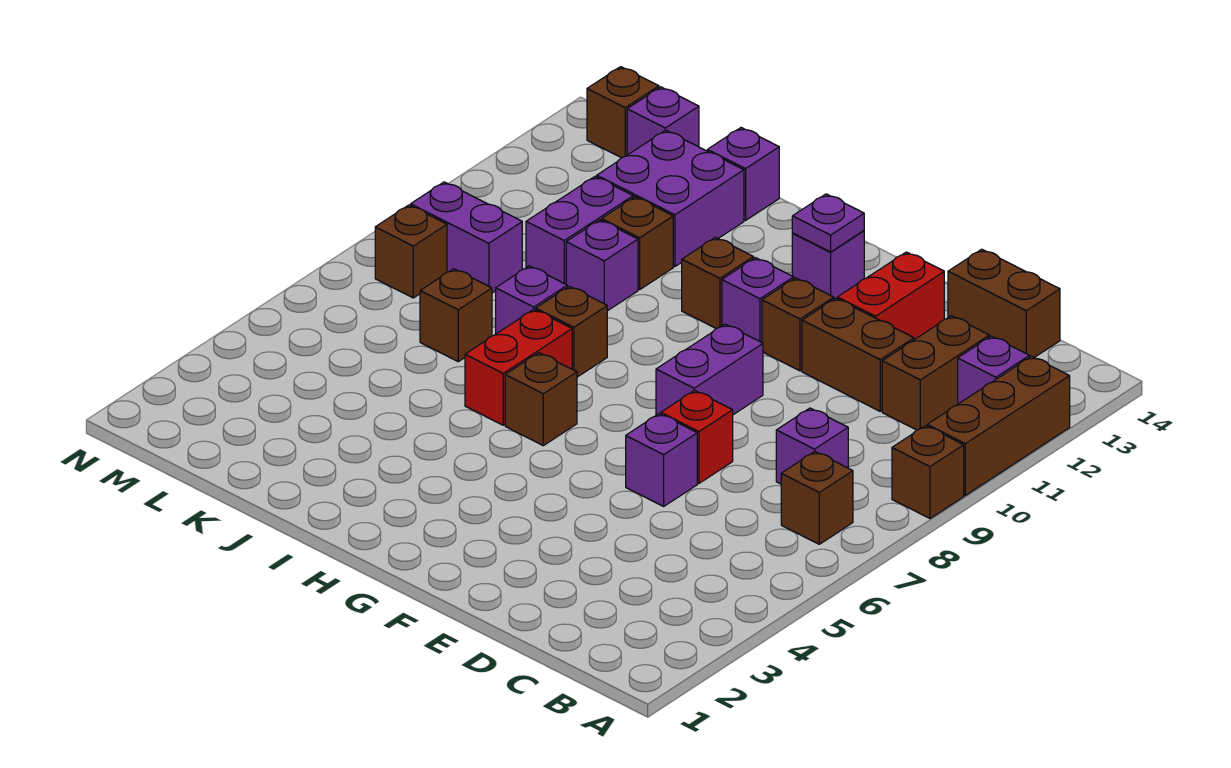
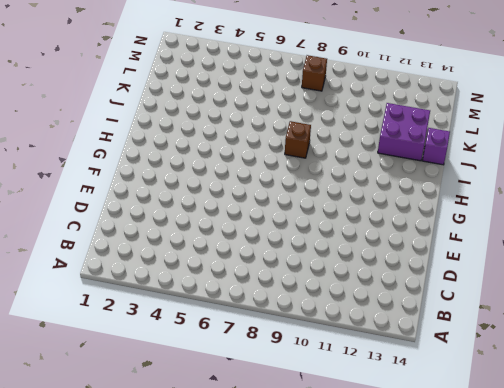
none -> brown brick A9 level 1
none -> brown brick A10:A12 level 1
none -> brown brick B7 level 1
none -> purple brick B12 level 1

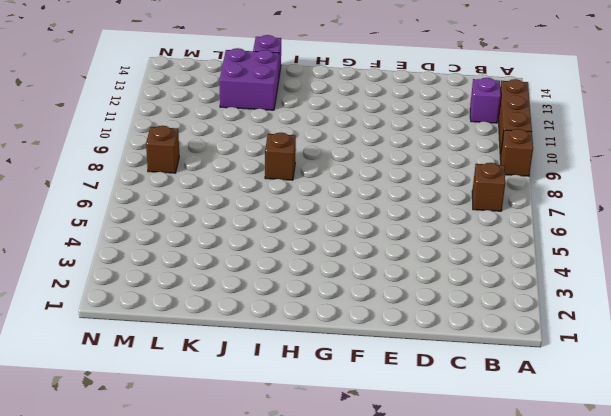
none -> purple brick C8 level 1
none -> brown brick C11:C12 level 1
none -> brown brick C14:D14 level 1
none -> brown brick D11:E11 level 1

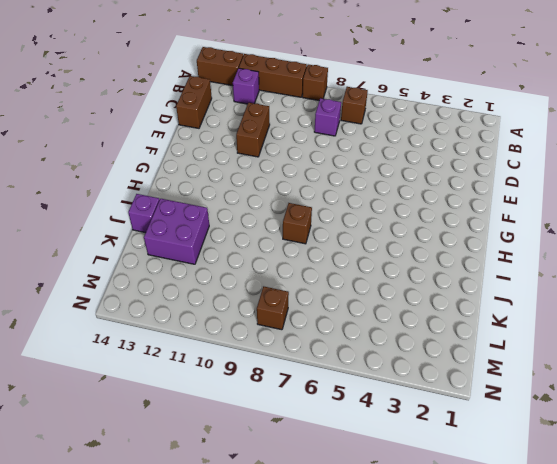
brown brick A13:A14 level 1 -> brown brick C11:C12 level 1
none -> purple brick E6 level 1
none -> red brick E7 level 1
none -> red brick E12:E13 level 1
none -> purple brick F8:F9 level 1

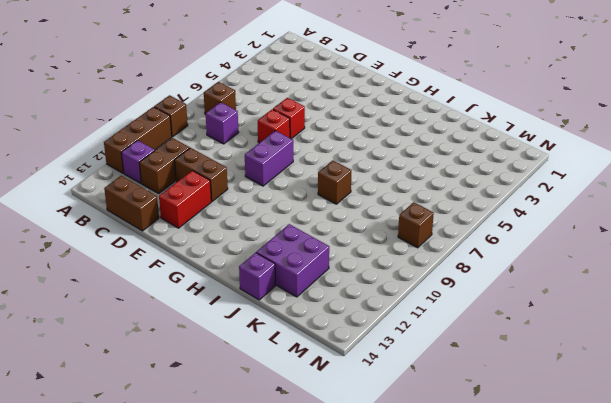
red brick E6 level 1 -> purple brick E6 level 1
none -> brown brick F11 level 1
none -> purple brick G11 level 1
none -> purple brick G13 level 1
none -> brown brick H6 level 1

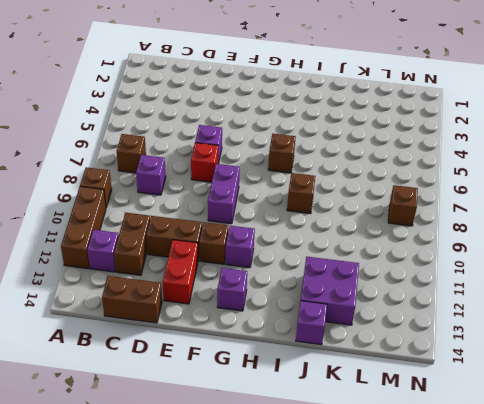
none -> brown brick H11 level 1
none -> red brick I6:I7 level 1
none -> purple brick J8 level 1
none -> purple brick J10 level 1

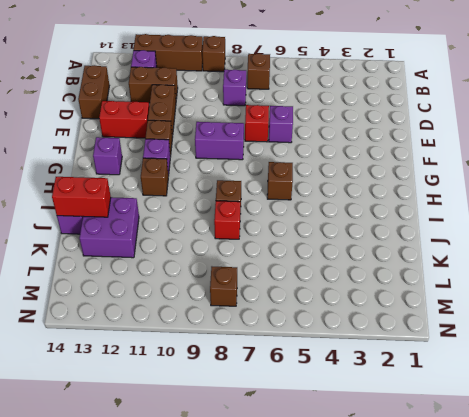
red brick J8 level 1 -> purple brick J8 level 1
red brick J13:J14 level 2 -> red brick I6:I7 level 1
none -> purple brick J10 level 1
none -> brown brick J11 level 1
none -> brown brick K7 level 1
none -> purple brick K10:K11 level 1

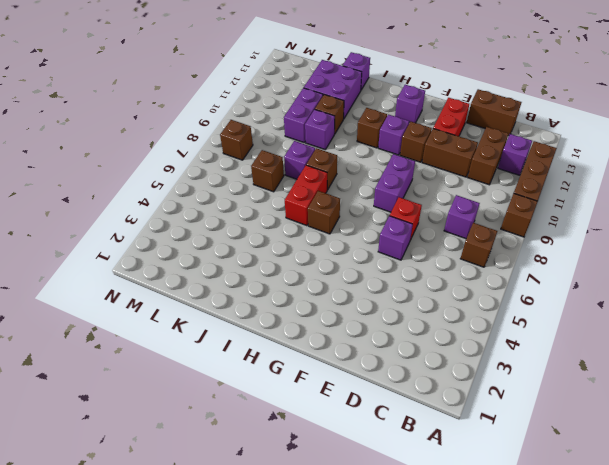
none -> purple brick L9:M9 level 1
none -> purple brick L14 level 1
none -> brown brick M14 level 1
none -> purple plate G13 level 2

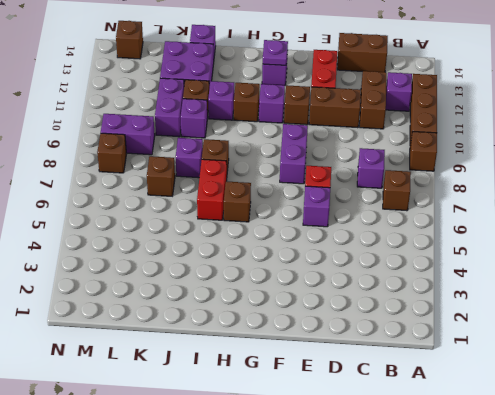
purple brick I11 level 1 -> purple brick L14 level 1

